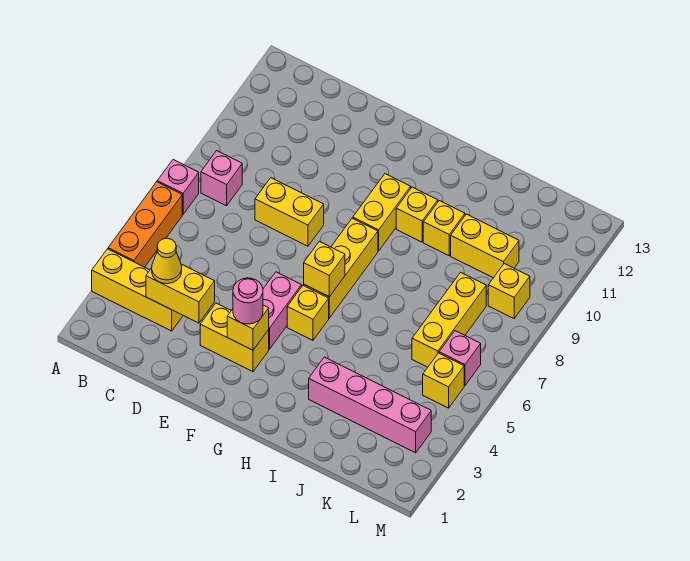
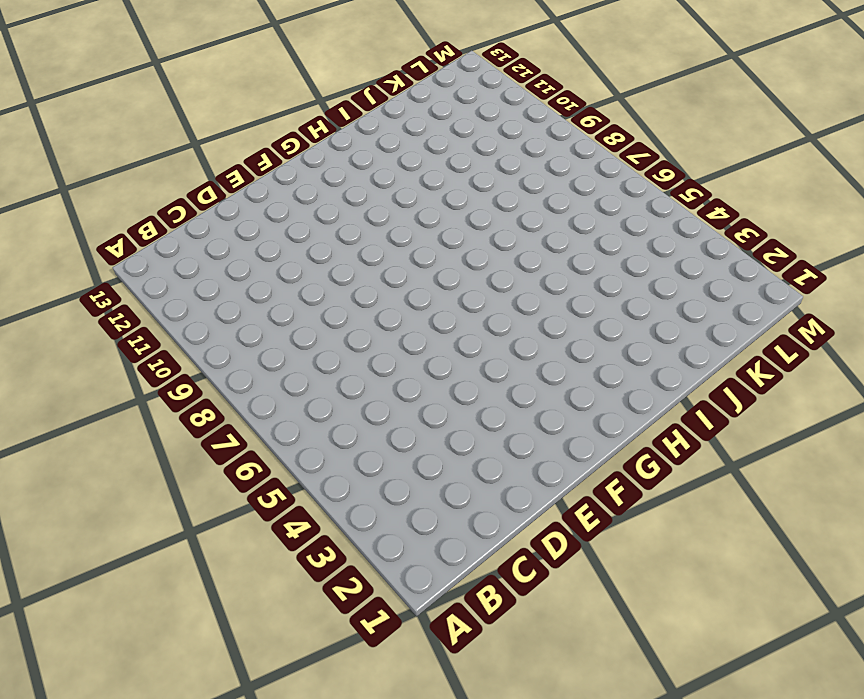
none -> yellow brick A3:C3 level 1
none -> orange brick A4:A6 level 1
none -> pink brick A7 level 1

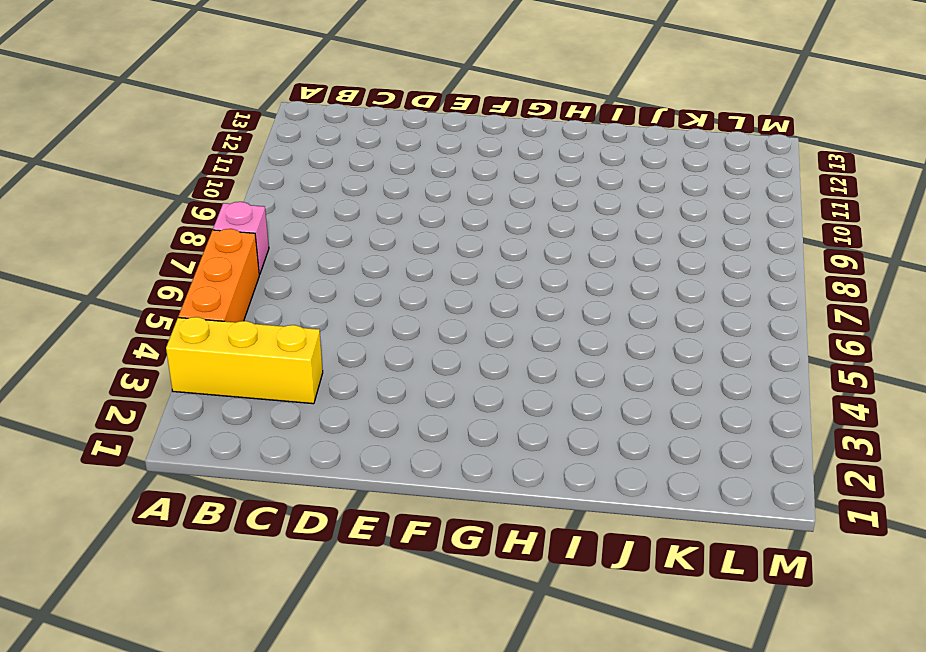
none -> pink brick B8 level 1
none -> yellow brick D8:E8 level 1
none -> yellow brick E3:F3 level 1

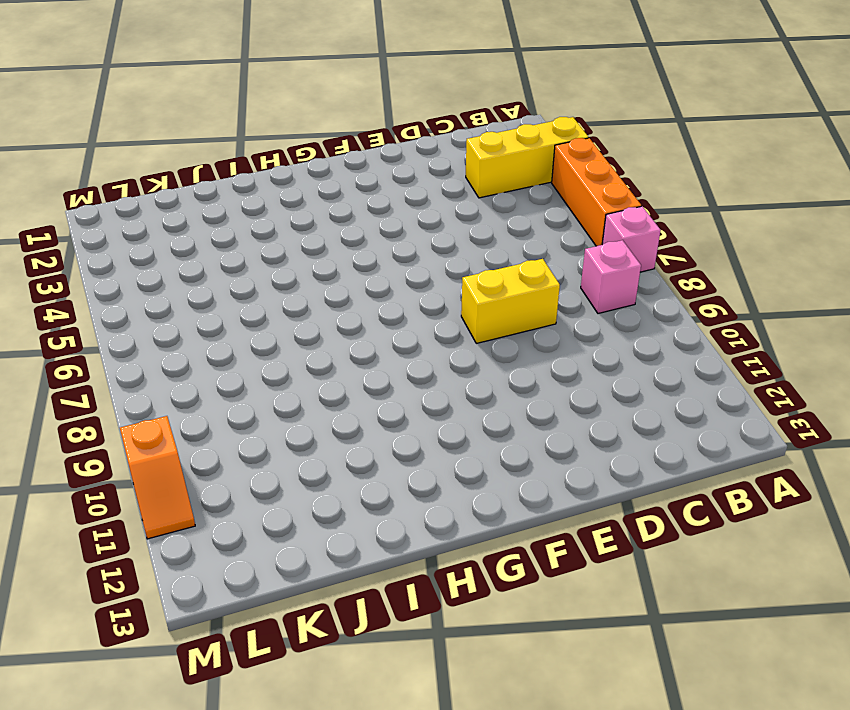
orange slope M10:M11 level 1 top 10 -> none
none -> yellow brick E3:F3 level 1
none -> pink brick F4:F5 level 1
none -> yellow brick G5 level 1

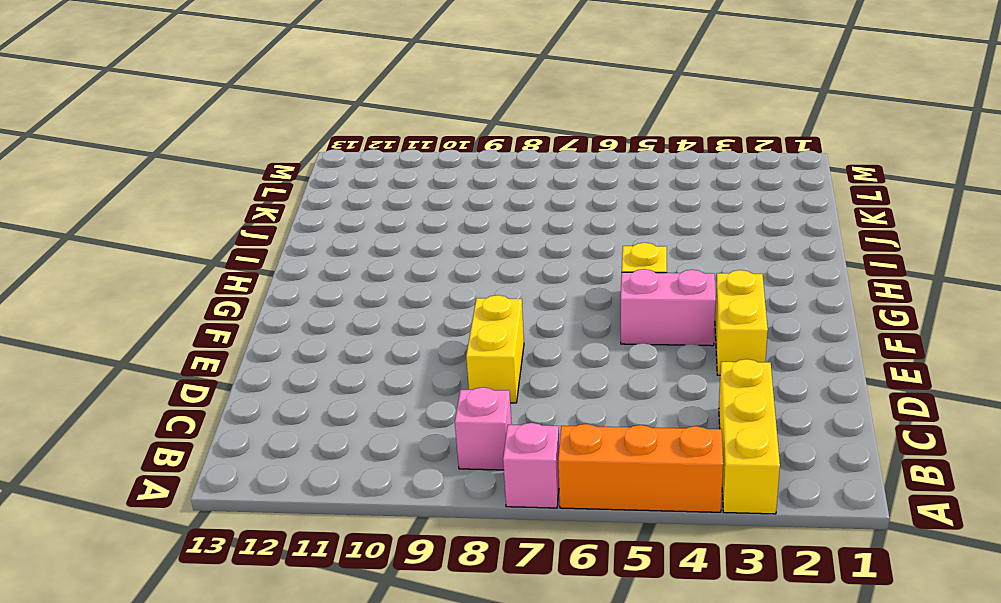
none -> yellow brick G6:G8 level 1
none -> yellow brick G9:G10 level 1
none -> yellow brick H10 level 1

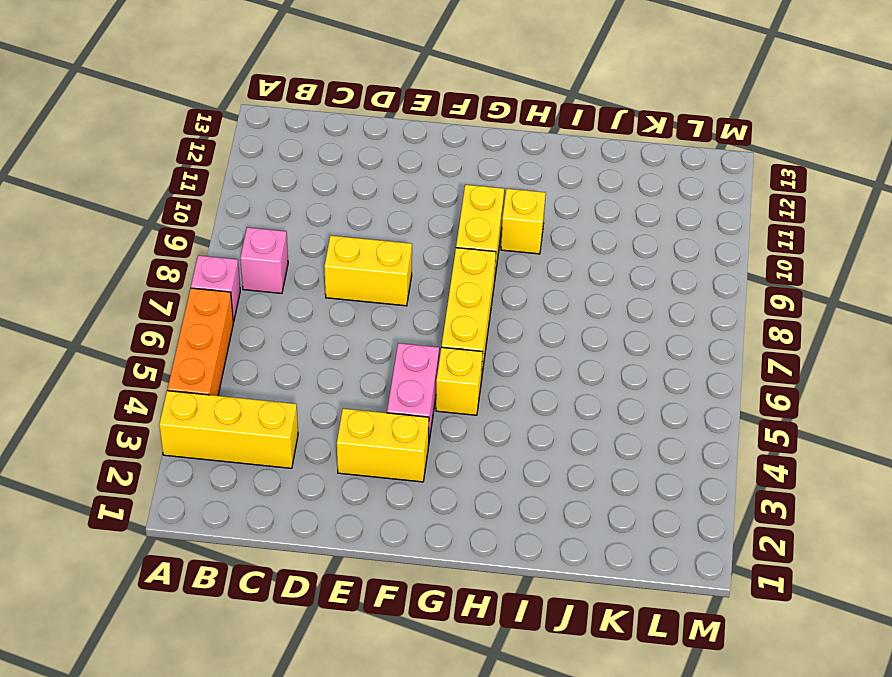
none -> pink brick I3:L3 level 1
none -> yellow brick I10 level 1
none -> yellow brick J10:K10 level 1

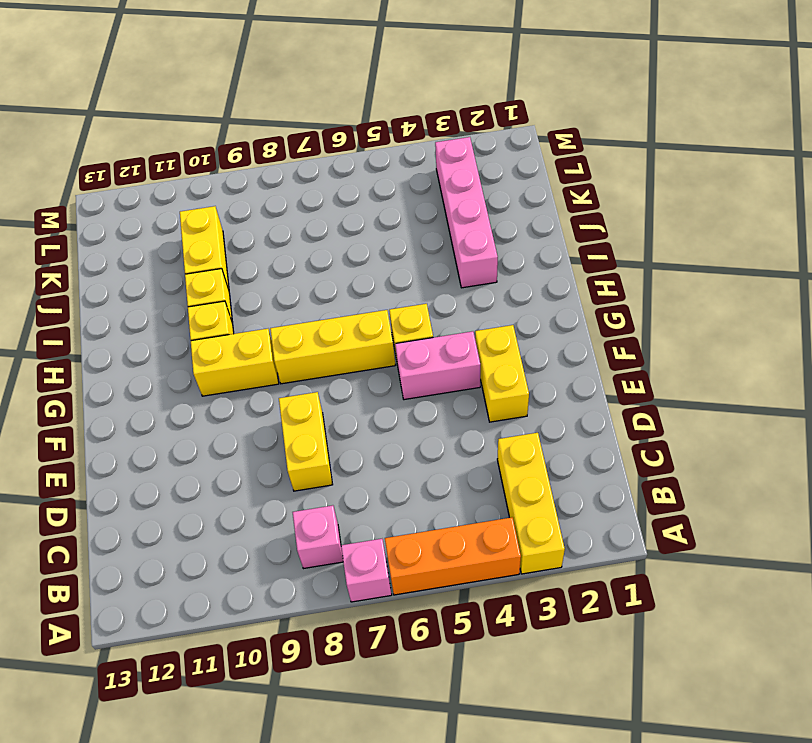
none -> yellow brick K6:K8 level 1
none -> yellow brick L5 level 1
none -> pink brick L6 level 1

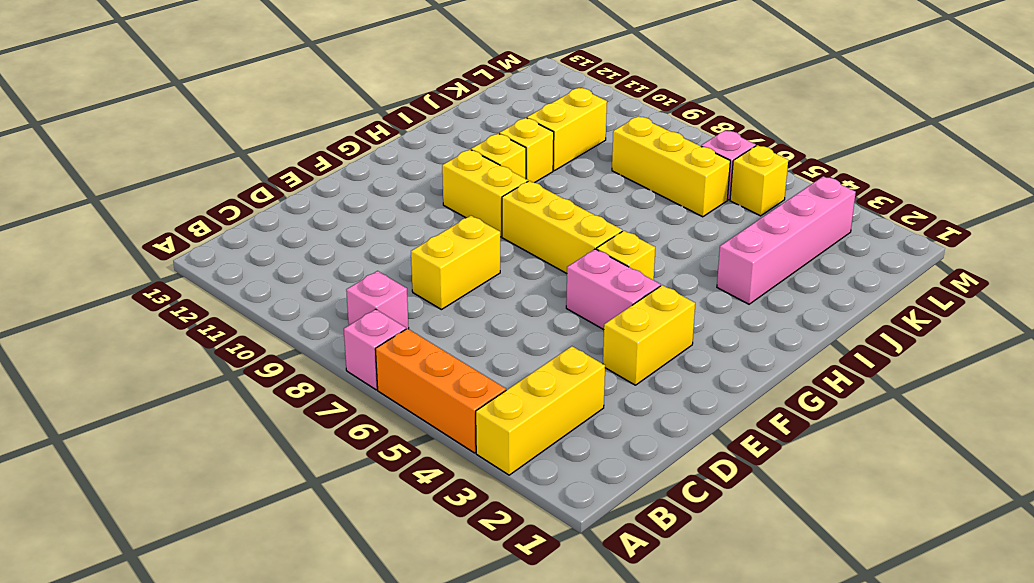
none -> yellow brick L9 level 1
none -> yellow brick C3:D3 level 2
none -> yellow brick F3 level 2

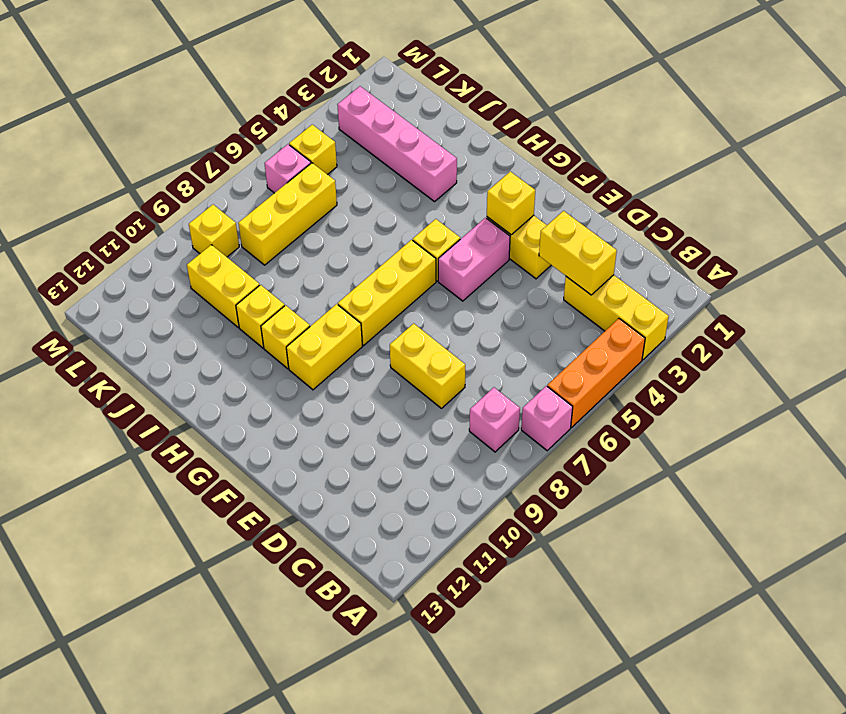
none -> yellow brick G6 level 2
none -> yellow cone C3 level 3
none -> pink round brick F3 level 3

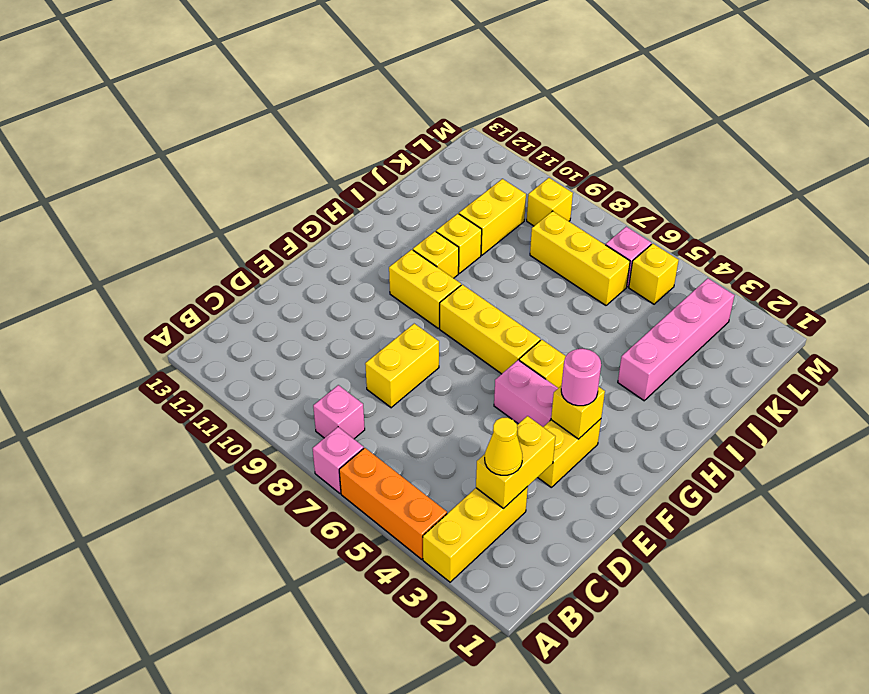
none -> yellow brick G6 level 2

